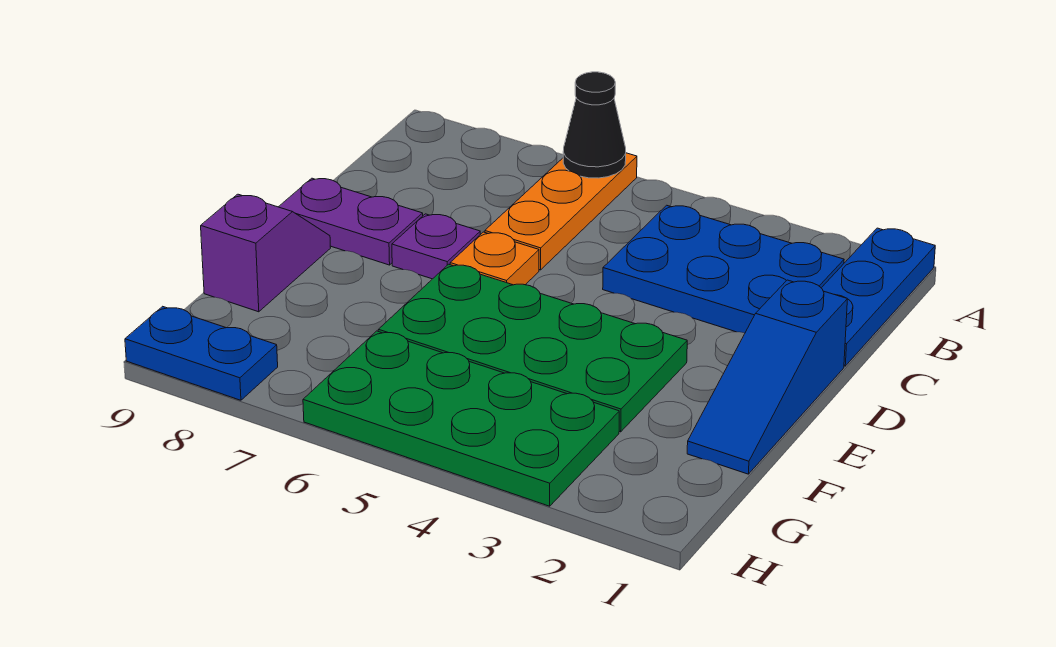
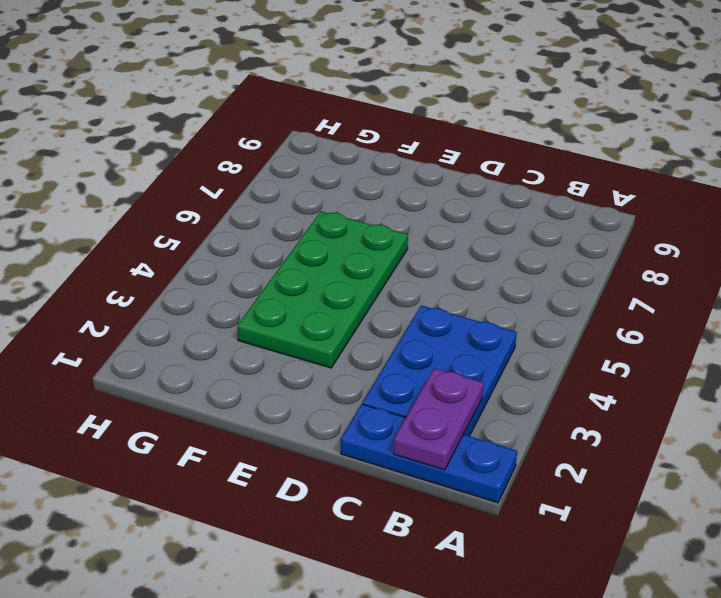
purple plate B1:B2 level 2 -> purple plate D8:D9 level 1
none -> orange plate A6:C6 level 1
none -> blue slope D1:F1 level 1 top D
none -> orange plate D6 level 1

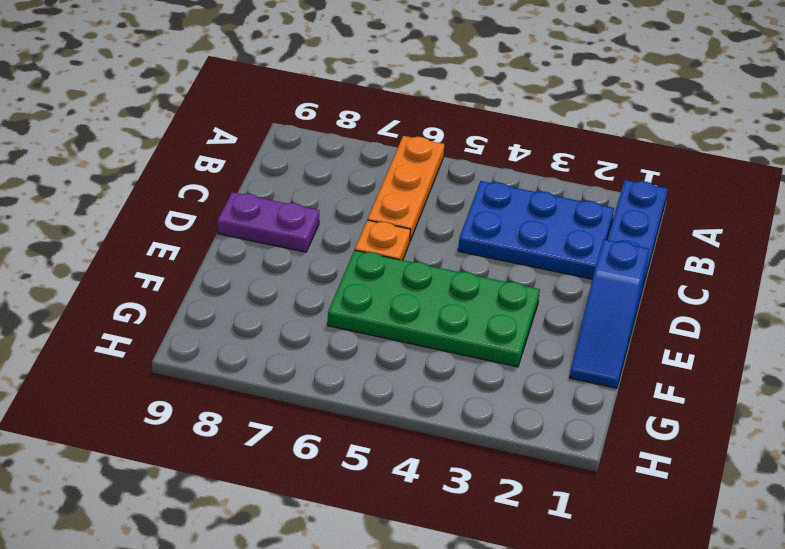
none -> purple plate D7 level 1
none -> purple slope E9:F9 level 1 top F
none -> green plate G3:H6 level 1

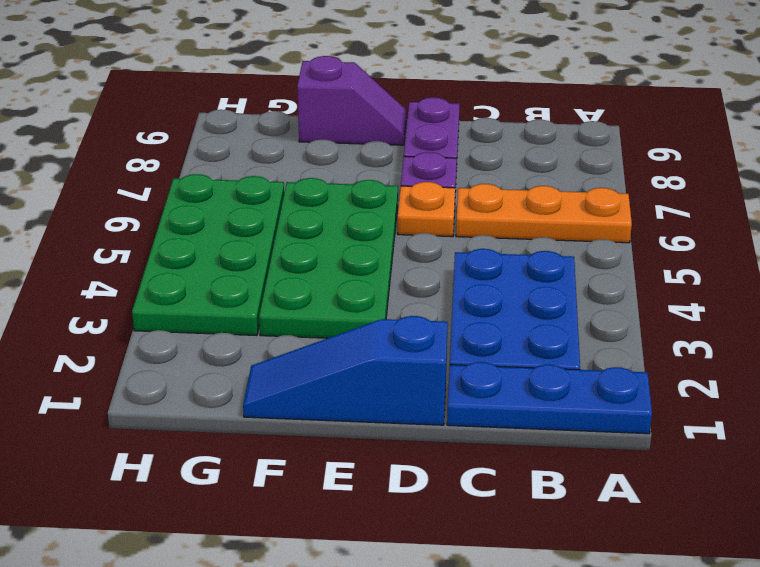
none -> blue plate H8:H9 level 1
none -> black cone A6 level 2

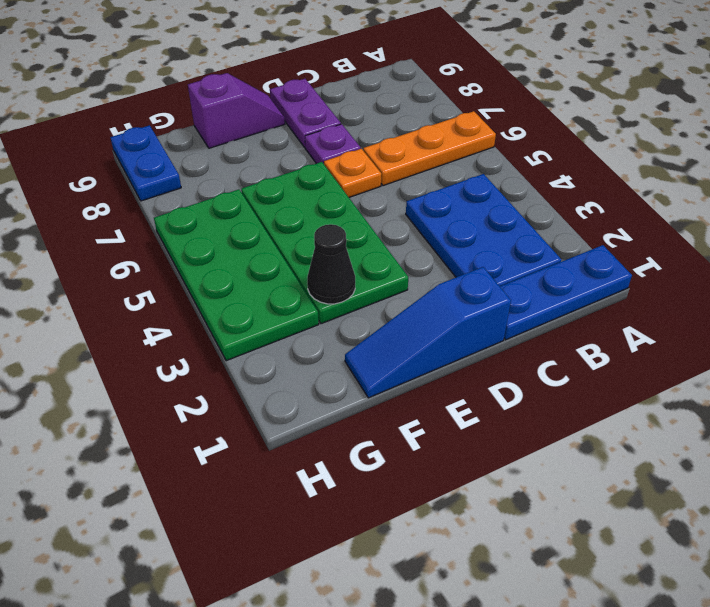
black cone F3 level 2 -> black cone A6 level 2

